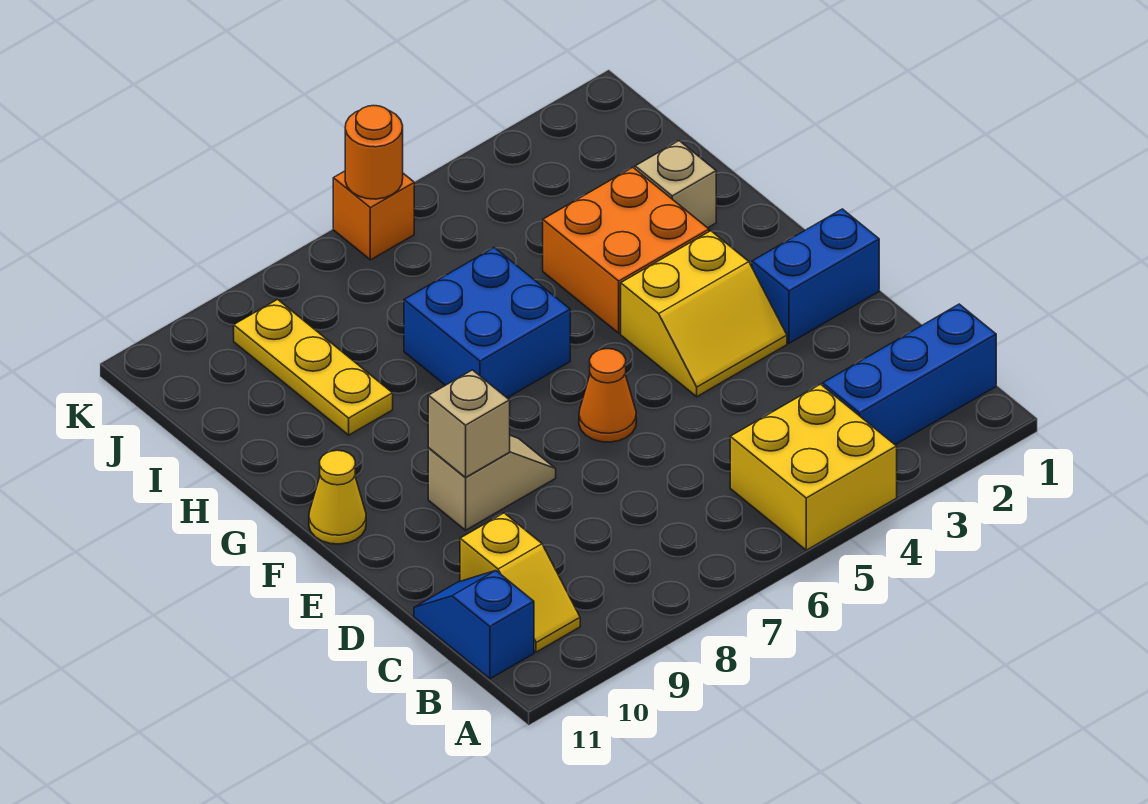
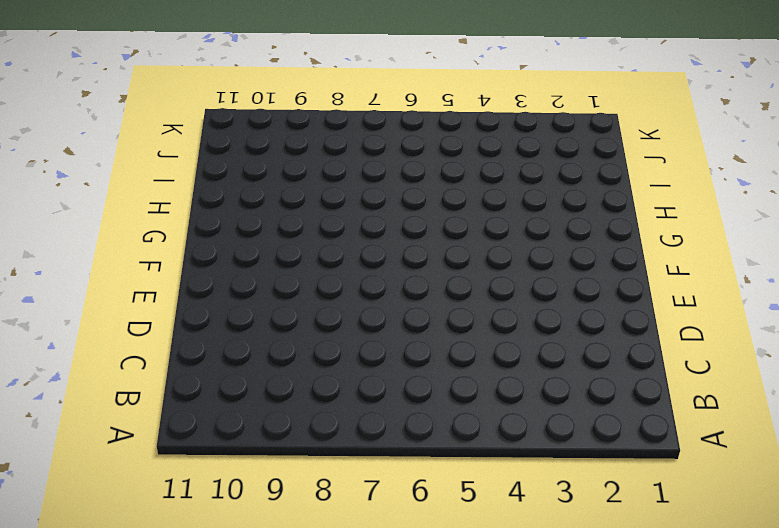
none -> yellow brick A4:B5 level 1
none -> blue brick B1:B3 level 1
none -> yellow slope B10:C10 level 1 top C

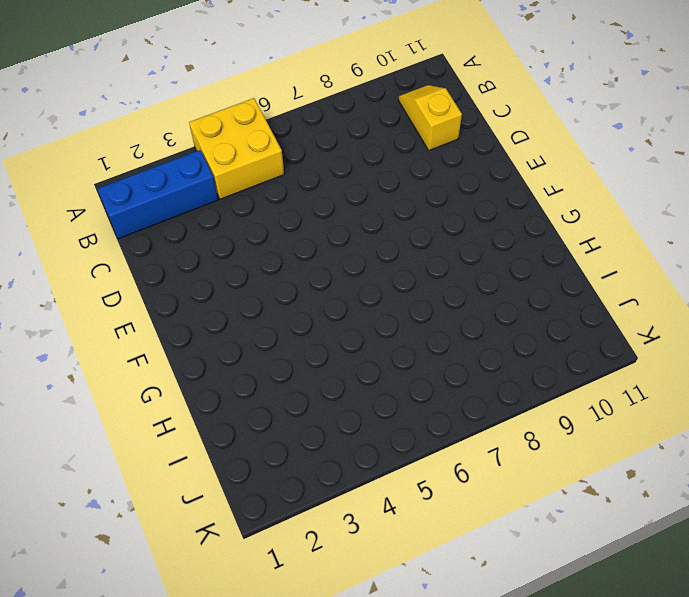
none -> blue slope B11:C11 level 1 top B
none -> blue brick E1:E2 level 1
none -> yellow slope E3:F4 level 1 top F

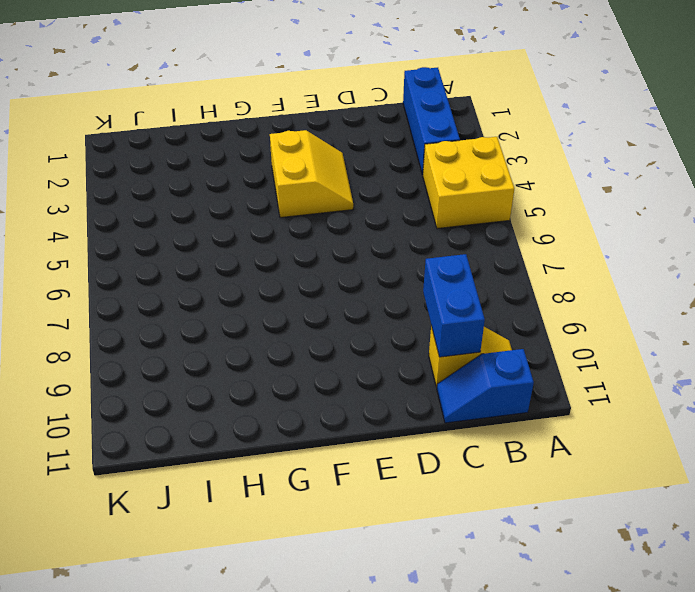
blue brick C9:C10 level 2 -> blue brick E1:E2 level 1
none -> orange cone E6 level 1
none -> tan slope E8:E9 level 1 top 9
none -> yellow cone F11 level 1

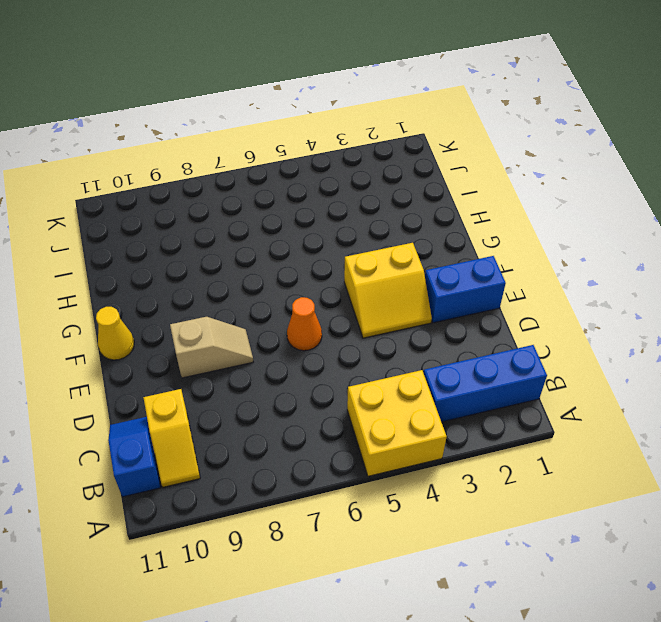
none -> orange brick G3:H4 level 1
none -> blue brick G6:H7 level 1
none -> tan brick H2 level 1

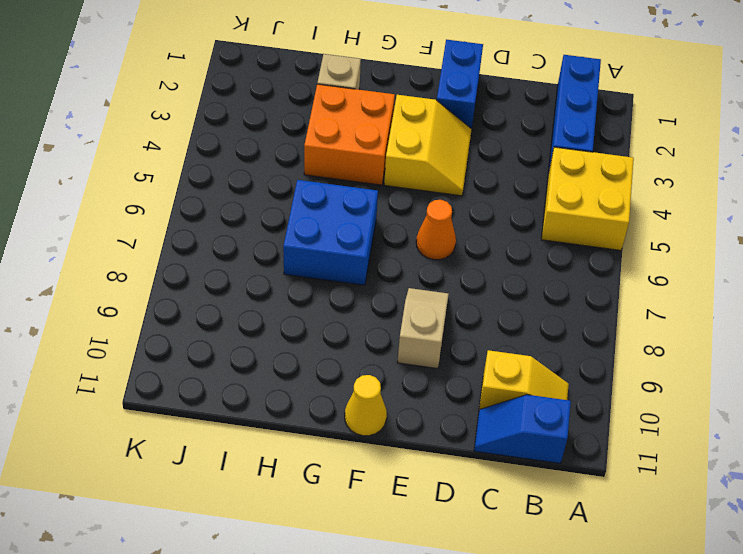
none -> yellow plate H9:J9 level 1
none -> orange brick K6 level 1
none -> tan brick E9 level 2

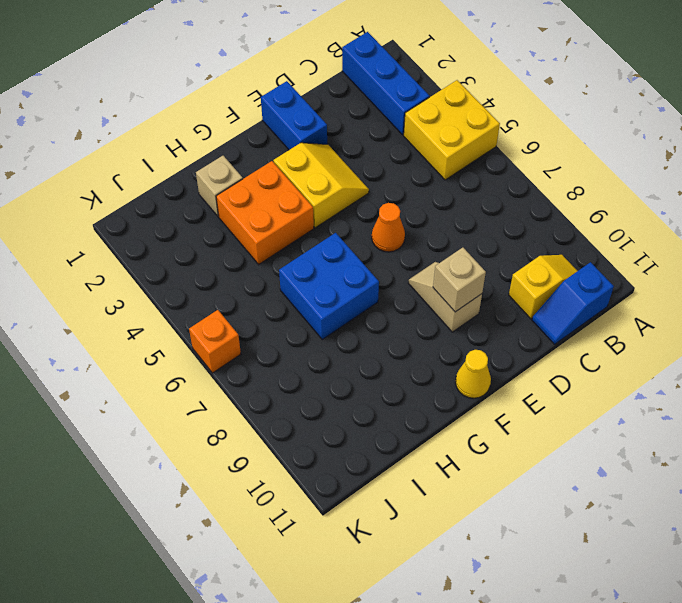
none -> yellow plate H9:J9 level 1
none -> orange round brick K6 level 2

